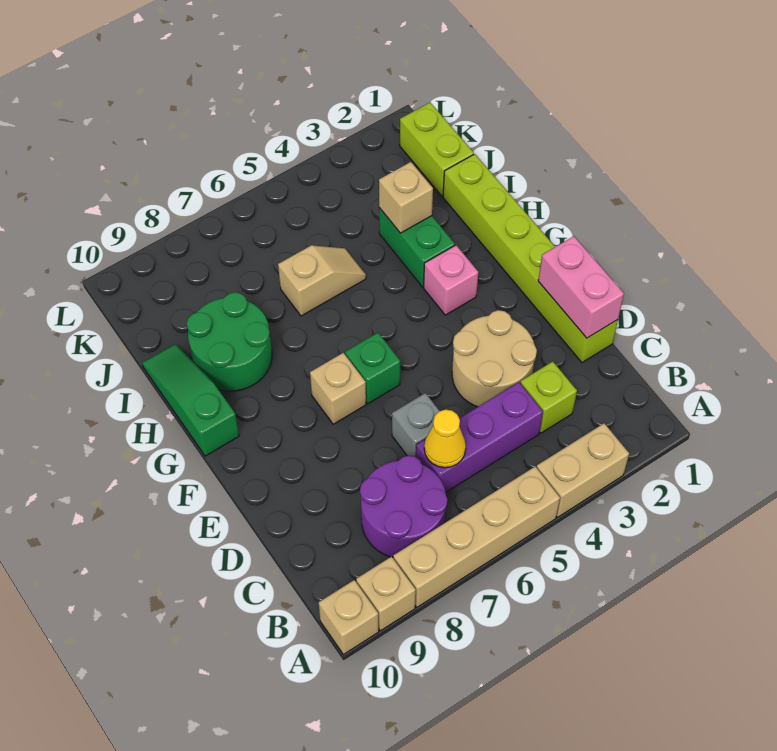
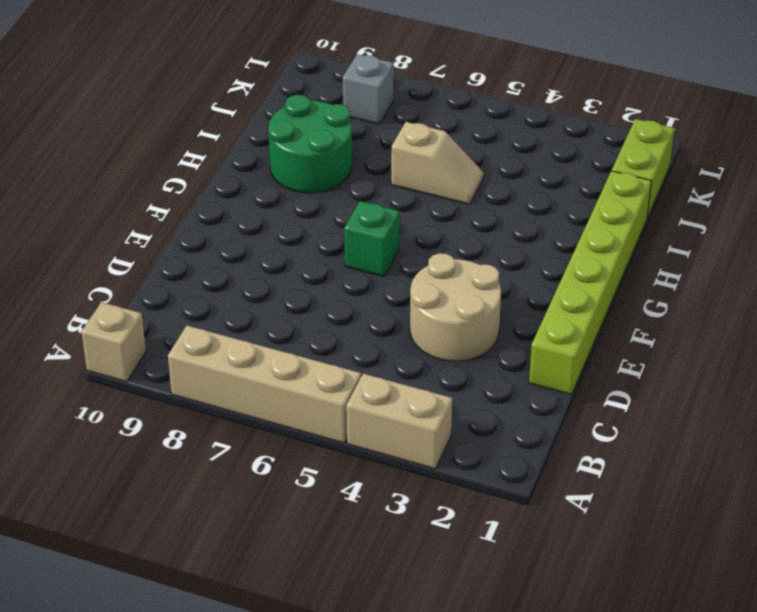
grey brick K8 level 1 -> grey brick D6 level 1
none -> tan brick A9 level 1
none -> purple round brick B7:C8 level 1
none -> lime brick C3 level 1

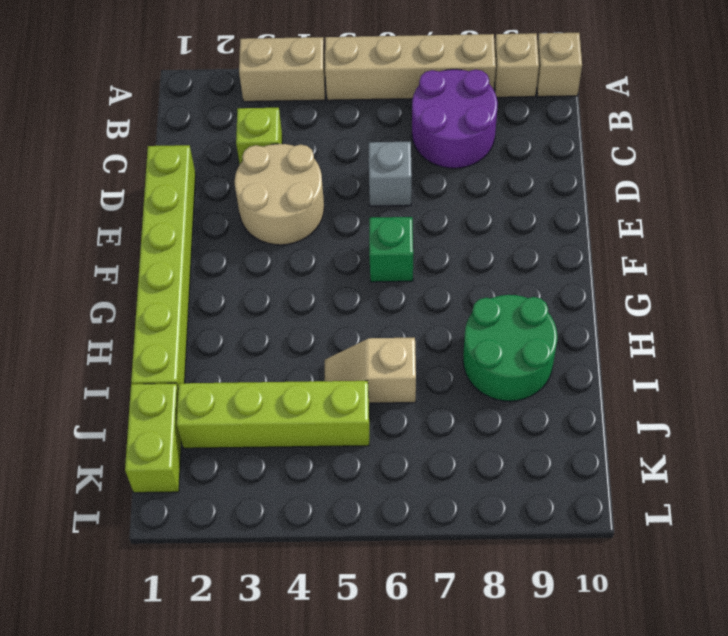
lime brick J2:J5 level 1 -> none
none -> purple brick C4:C6 level 1
none -> tan brick F7 level 1
none -> pink brick G3 level 1

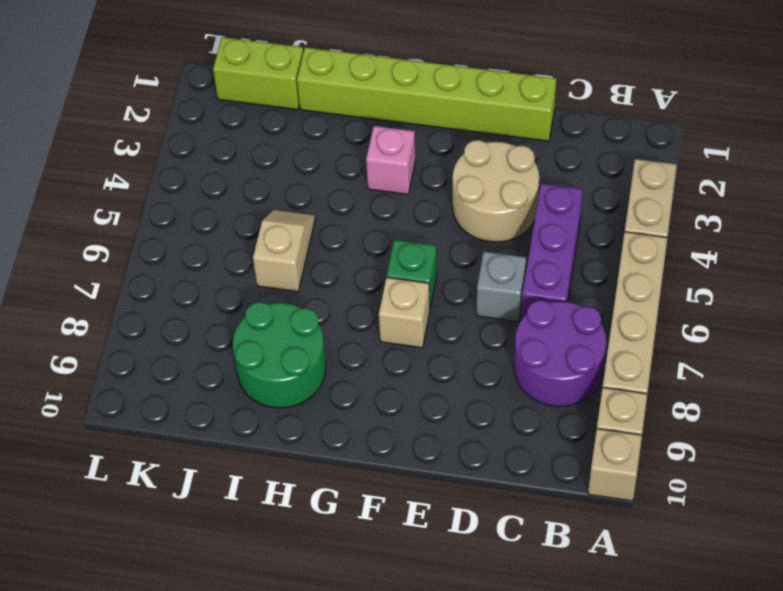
none -> lime brick C3 level 1
none -> green slope G10:I10 level 1 top G
none -> green brick H3:I3 level 1

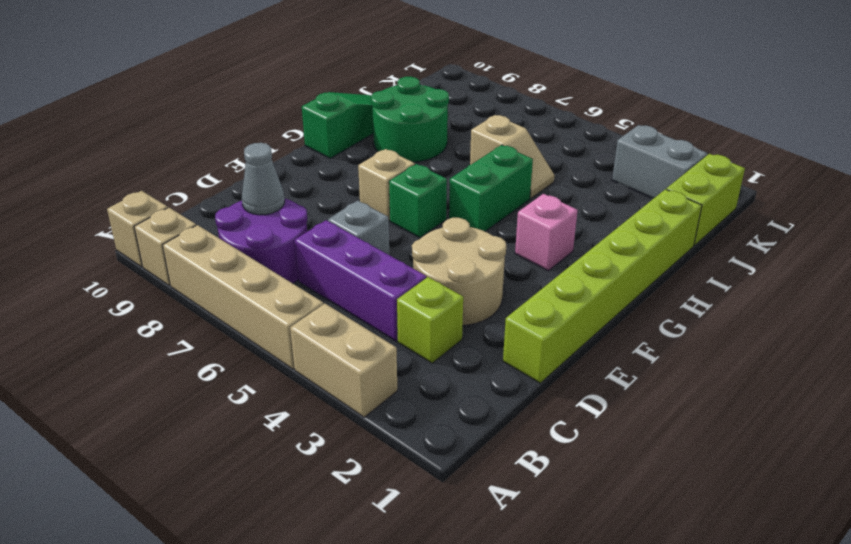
grey cone C8 level 2 -> none
green brick G5:H5 level 1 -> green brick H3:I3 level 1
grey brick K2:K3 level 1 -> none
none -> yellow cone C6 level 2
none -> pink brick D1:E1 level 2
none -> tan brick I3 level 2

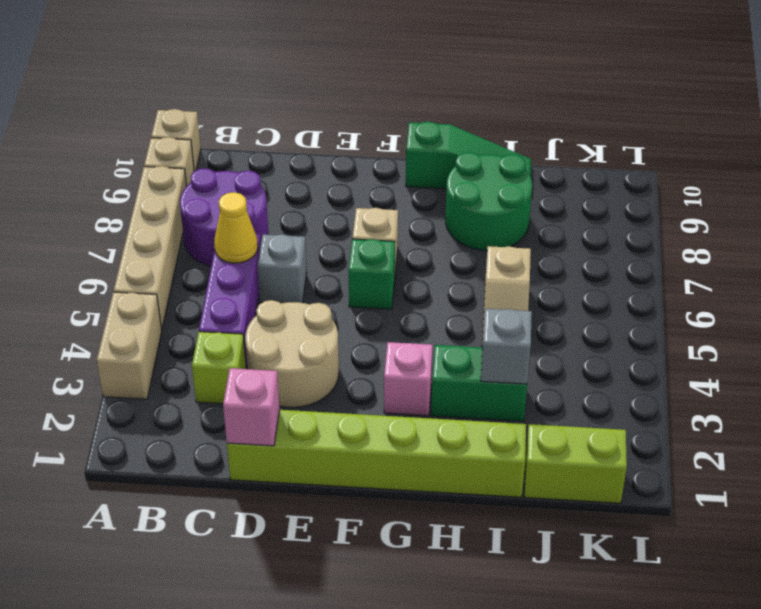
pink brick D1 level 2 -> pink brick D1:E1 level 2
grey brick I3 level 2 -> tan brick I3 level 2

